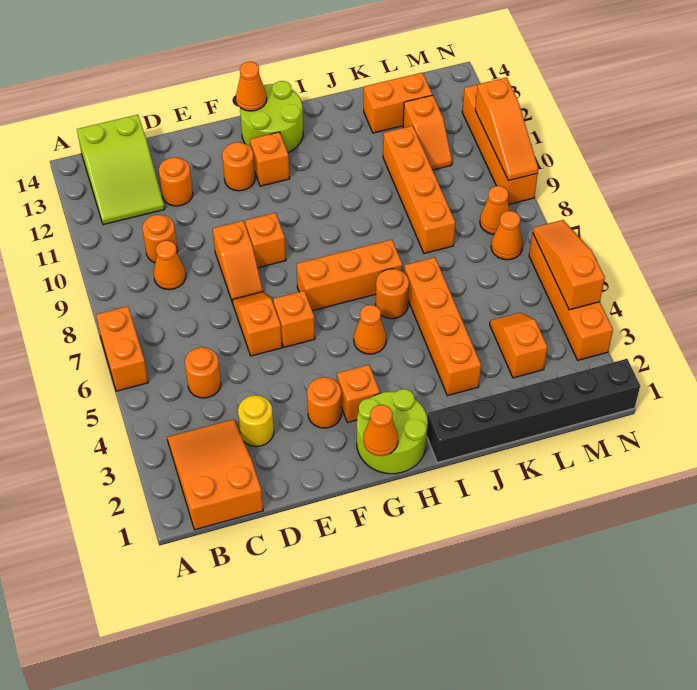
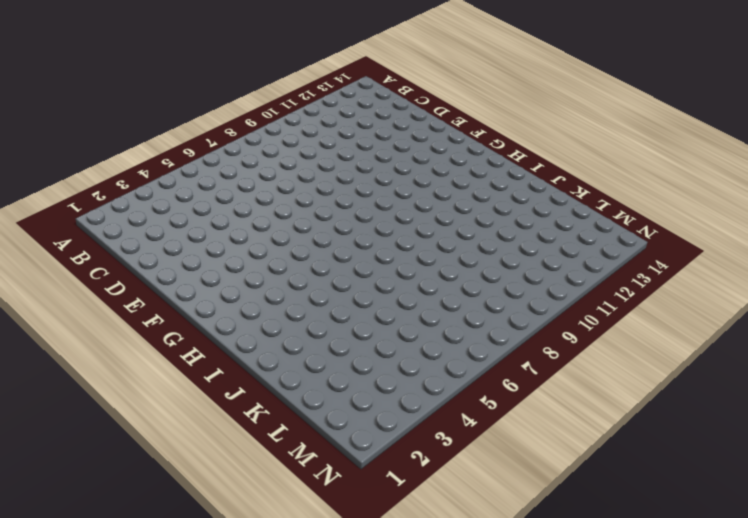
none -> orange brick A6:A7 level 1
none -> orange slope B1:C3 level 1 top 1
none -> lime slope B12:C14 level 1 top 14
none -> orange round brick C5 level 1

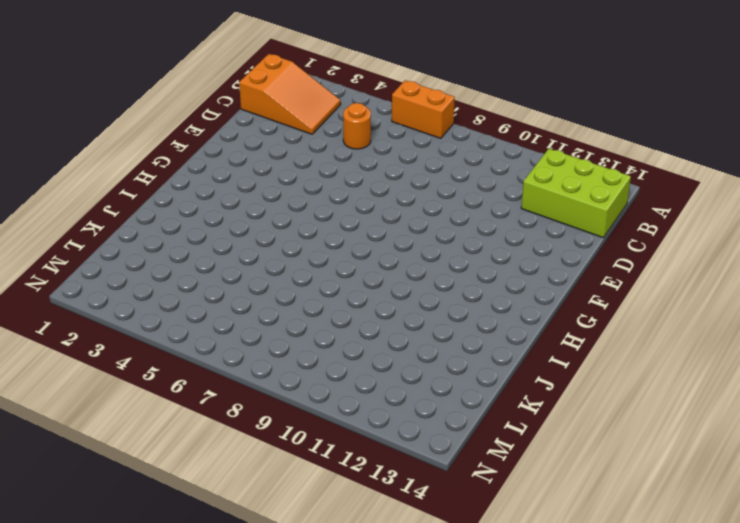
lime brick B12:C14 level 1 -> lime slope B12:C14 level 1 top 14
none -> orange cone C9 level 1
none -> orange round brick C10 level 1
none -> yellow round brick D3 level 1
none -> orange round brick D12 level 1

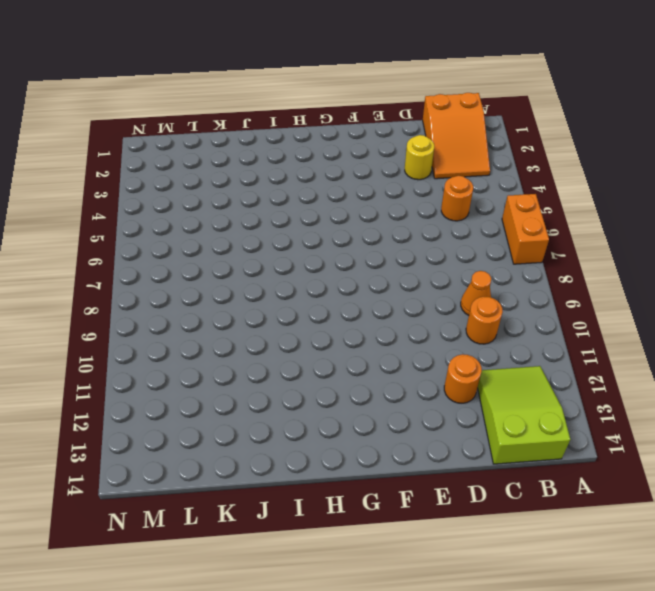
none -> orange slope E6:E7 level 1 top 6
none -> orange slope E8:E9 level 1 top 9
none -> orange round brick F3 level 1
none -> orange brick F6 level 1

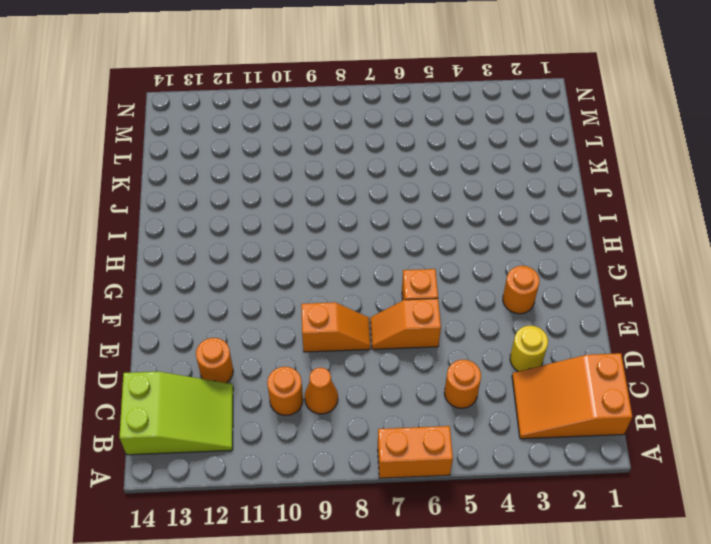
none -> orange brick F9 level 1
none -> orange round brick F12 level 1
none -> lime round brick G1:H2 level 1
none -> orange brick G3 level 1

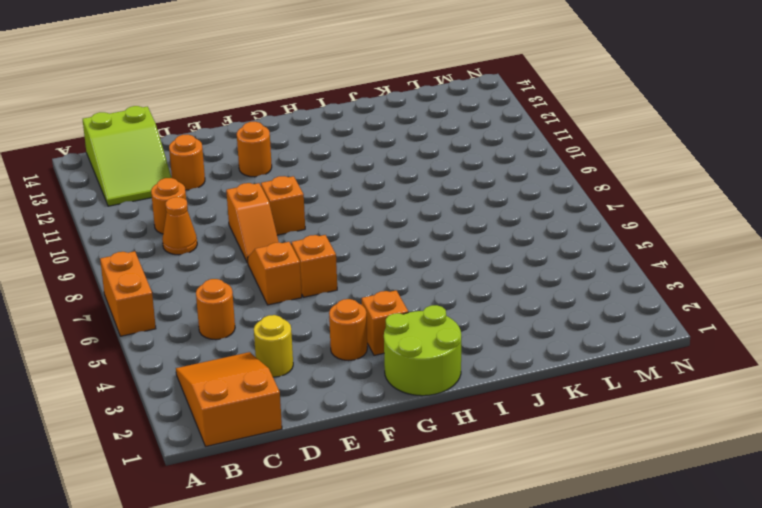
none -> orange brick G7:I7 level 1
none -> orange brick G12 level 1
none -> lime round brick G13:H14 level 1
none -> orange cone H5 level 1

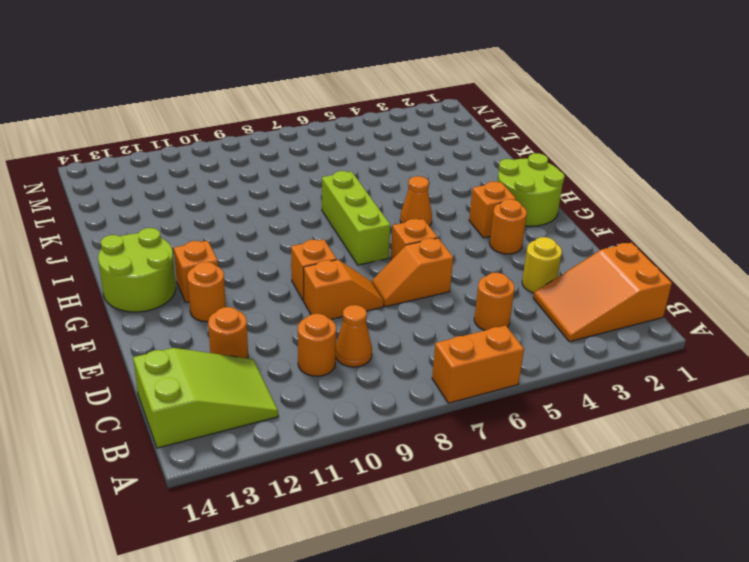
lime brick G7:I7 level 1 -> orange brick G7:I7 level 1
none -> black brick I1:N1 level 1
none -> orange round brick I6 level 1
none -> orange brick J3:J6 level 1
none -> orange brick K8:K11 level 1

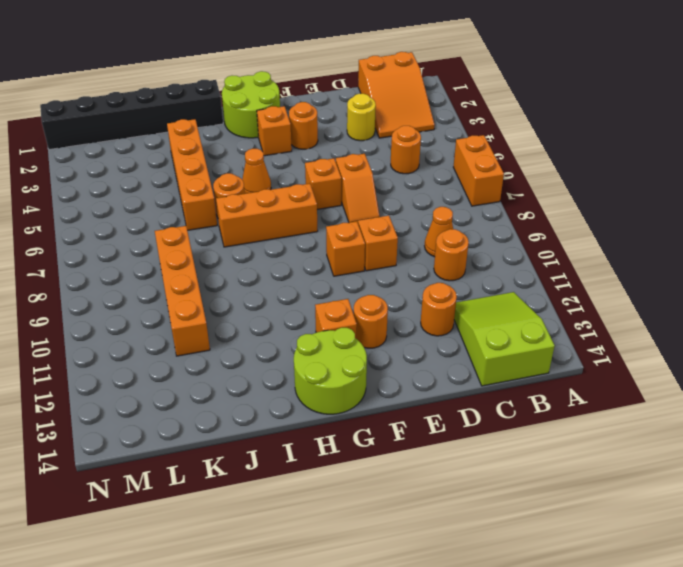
none -> orange brick K13:L13 level 1
none -> orange slope L3:L4 level 1 top 3
none -> orange slope L11:L12 level 1 top 12
none -> orange cone M7 level 1

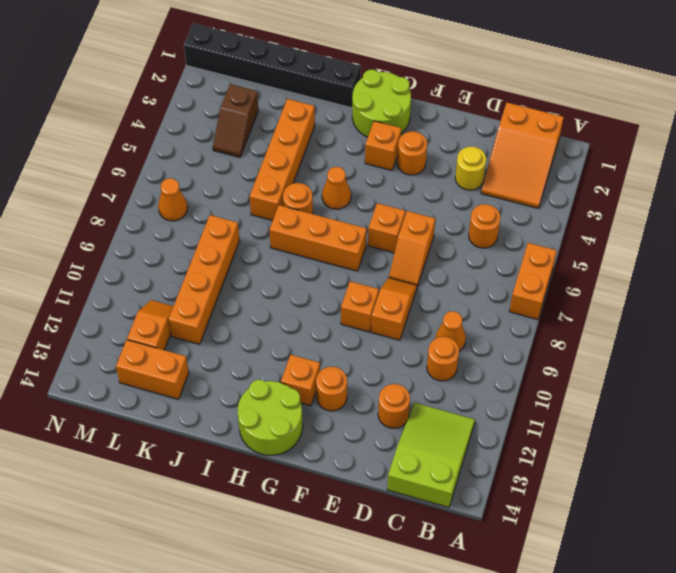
brown slope L3:L4 level 1 top 3 -> orange slope L3:L4 level 1 top 3
none -> orange cone M8 level 1
none -> orange brick N3:N6 level 1
none -> orange brick N9:N12 level 1
none -> orange cone G1 level 2

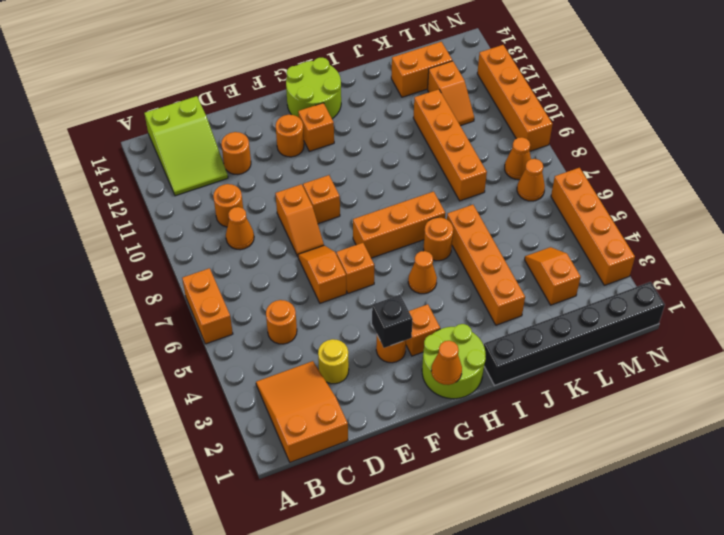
black brick F3 level 2 -> none
none -> orange cone G14 level 2
none -> orange slope N4:N6 level 2 top 4
none -> orange slope N9:N11 level 2 top 11

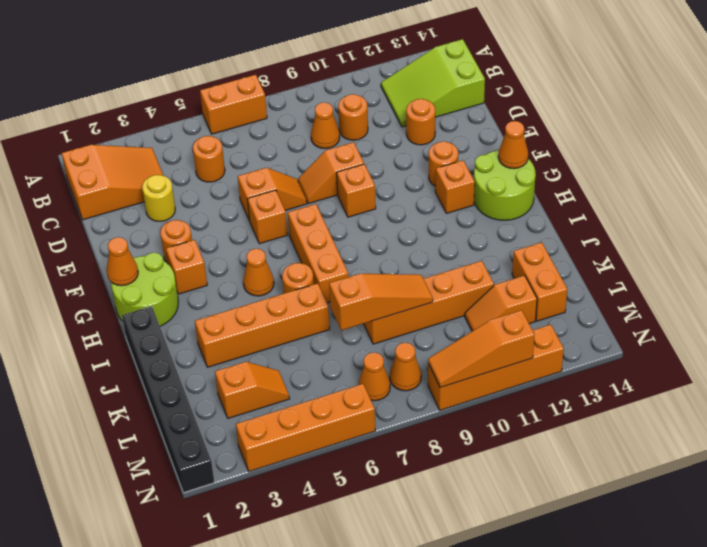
orange slope K7:K9 level 2 top 7 -> orange slope N4:N6 level 2 top 4

